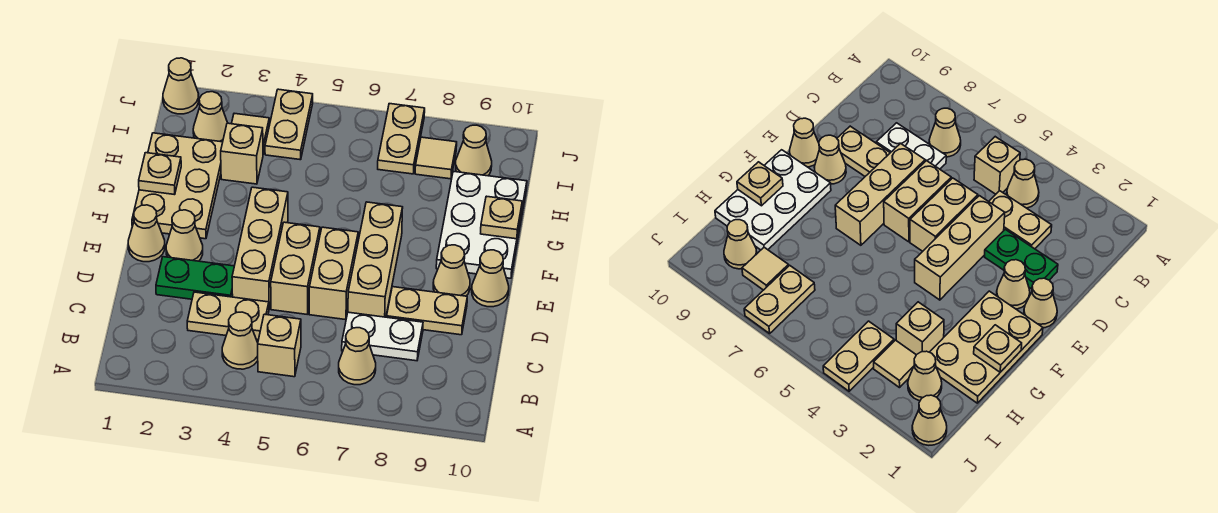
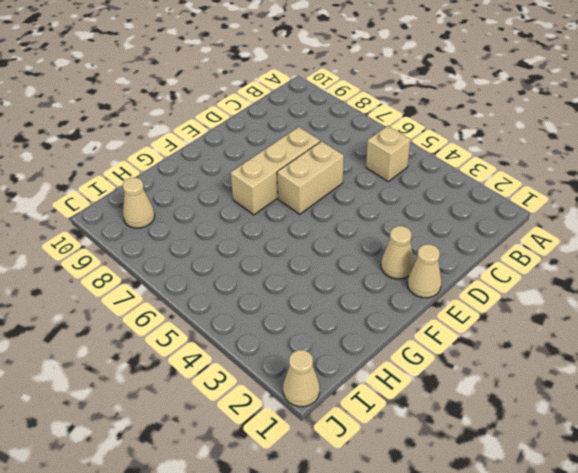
none -> tan cone B4 level 1
none -> tan cone B7 level 1
none -> tan plate C3:C4 level 1

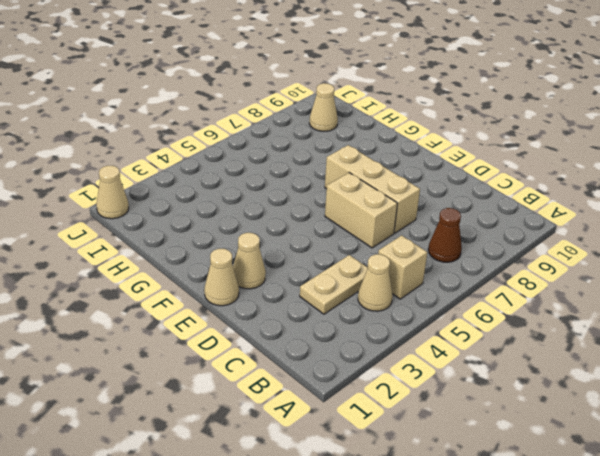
brown cone B7 level 1 -> tan cone B7 level 1
none -> white plate C7:C8 level 1
none -> green plate D2:D3 level 1
none -> tan brick D4:F4 level 1

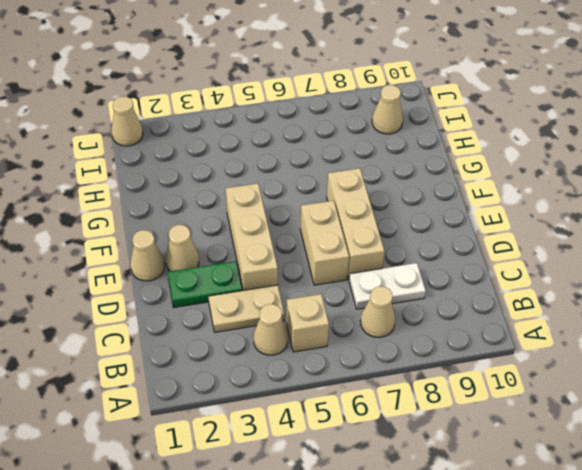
none -> tan brick D5:E5 level 1
none -> tan plate D8:D9 level 1
none -> tan cone E9 level 1

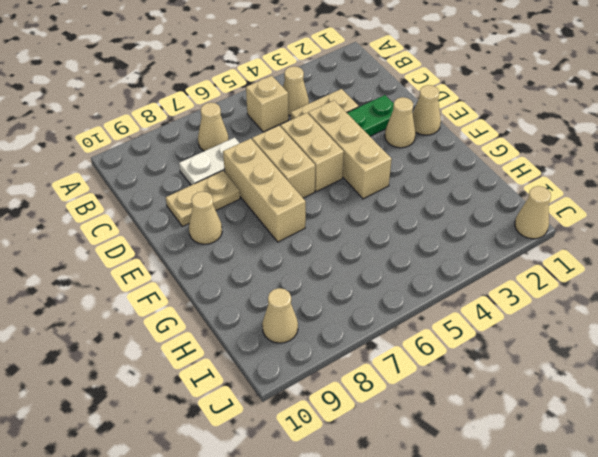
none -> tan cone E10 level 1
none -> tan plate F1:H2 level 1
none -> white plate F9:H10 level 1

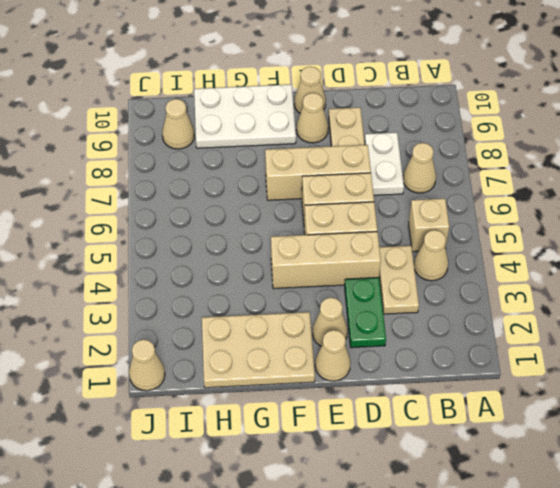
none -> tan brick H3 level 1
none -> tan cone I2 level 1
none -> tan tile I3 level 1

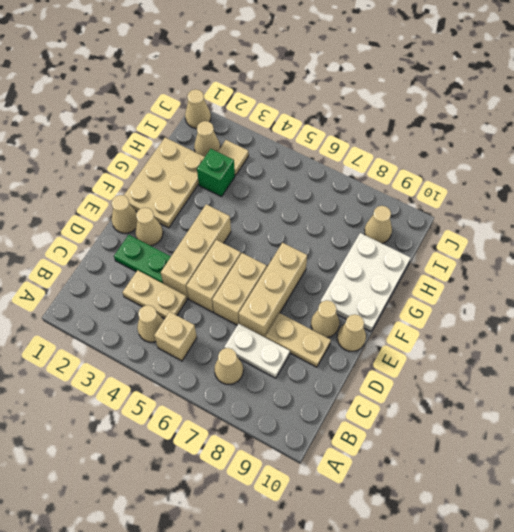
green brick H3 level 1 -> tan brick H3 level 1
none -> tan plate I4:J4 level 1
none -> tan plate I7:J7 level 1
none -> tan tile I8 level 1

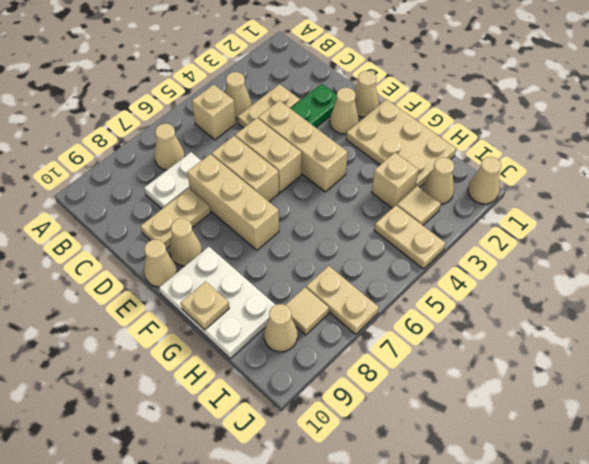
none -> tan plate G1 level 2

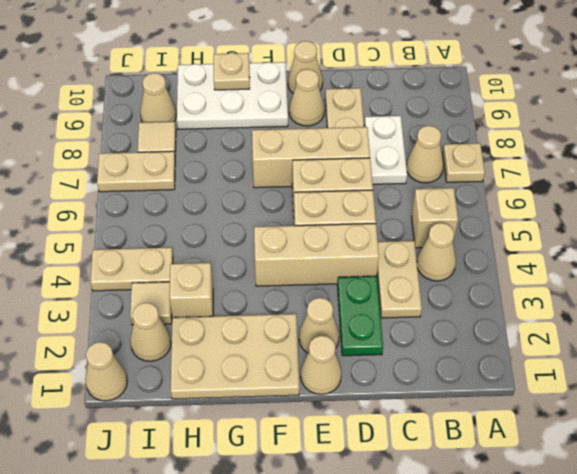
tan plate A7 level 1 -> tan plate G1 level 2

